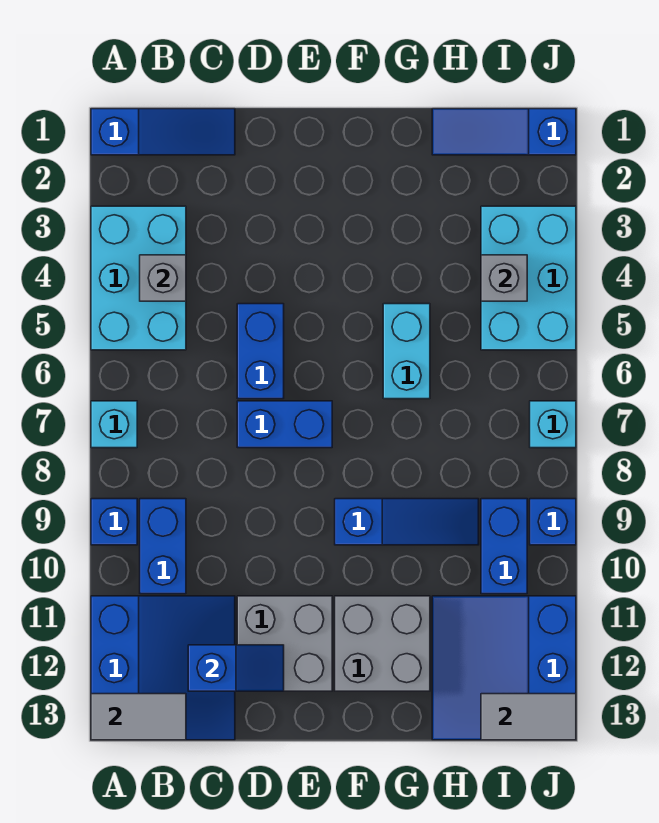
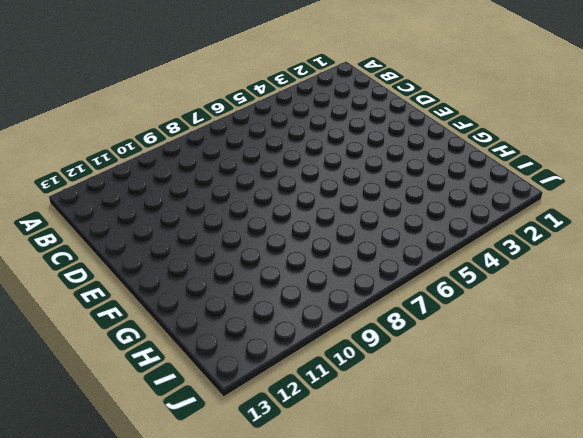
none -> blue slope A1:C1 level 1 top A
none -> cyan brick A3:B5 level 1
none -> cyan brick A7 level 1

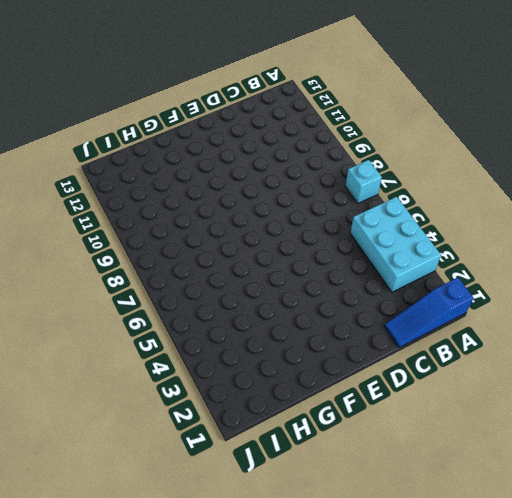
none -> blue brick A9 level 1
none -> blue slope A11:C13 level 1 top A
none -> blue brick B9:B10 level 1

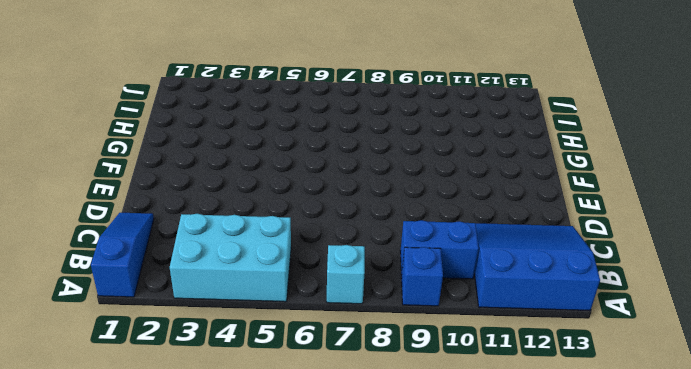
none -> blue brick D5:D6 level 1
none -> blue brick D7:E7 level 1
none -> grey brick D11:E12 level 1

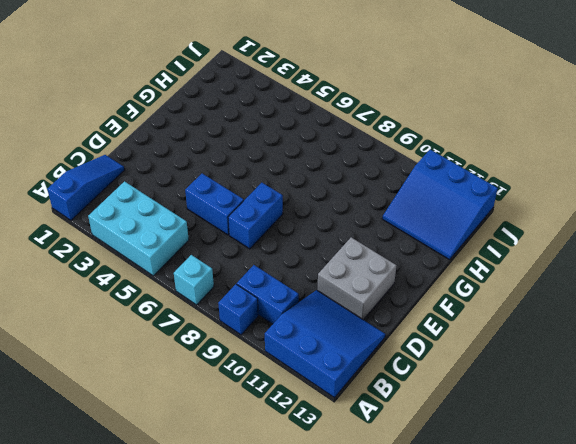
none -> blue slope F9:H9 level 1 top F
none -> grey brick F11:G12 level 1
none -> cyan brick G5:G6 level 1

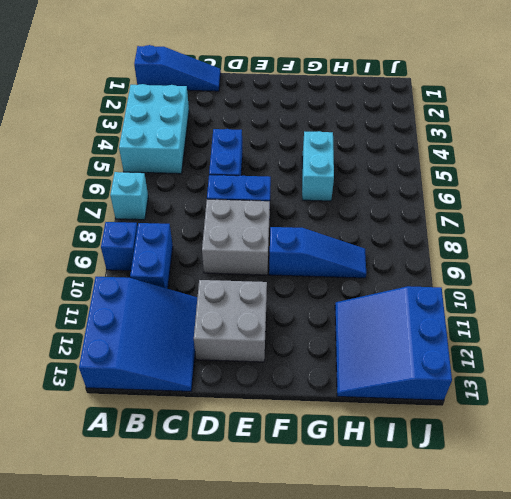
grey brick D8:E9 level 1 -> grey brick F11:G12 level 1
none -> blue slope H1:J1 level 1 top J
none -> cyan brick I3:J5 level 1
none -> blue brick I9:I10 level 1

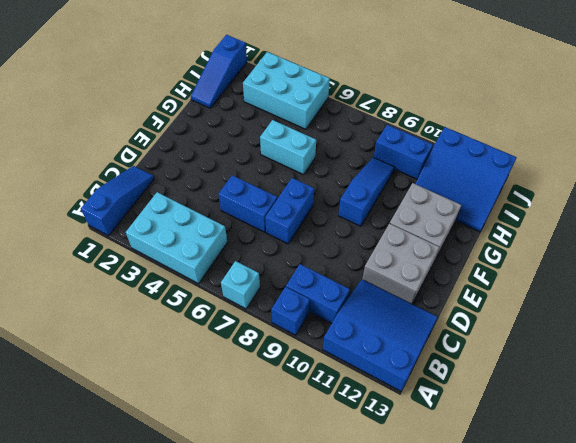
none -> cyan brick J7 level 1
none -> blue brick J9 level 1
none -> grey tile A13:B13 level 2

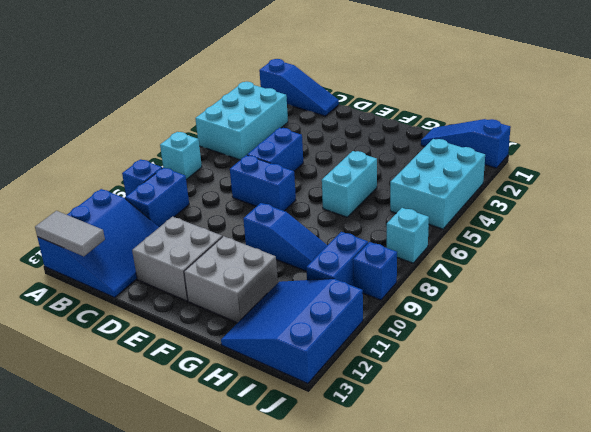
none -> grey brick B4 level 2
none -> blue slope C12:D12 level 2 top C
none -> grey brick I4 level 2

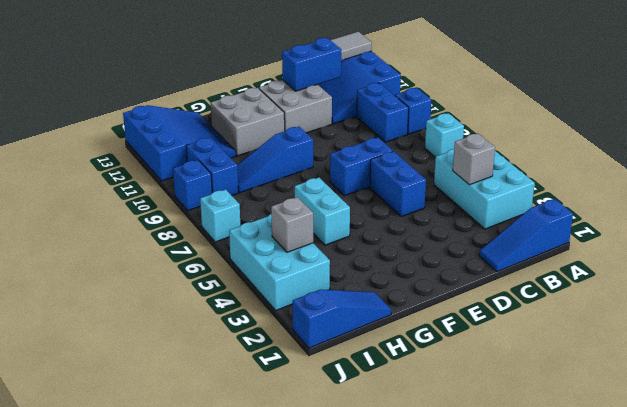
blue brick C12:D12 level 2 -> blue slope C12:D12 level 2 top C
none -> grey tile I13:J13 level 2

